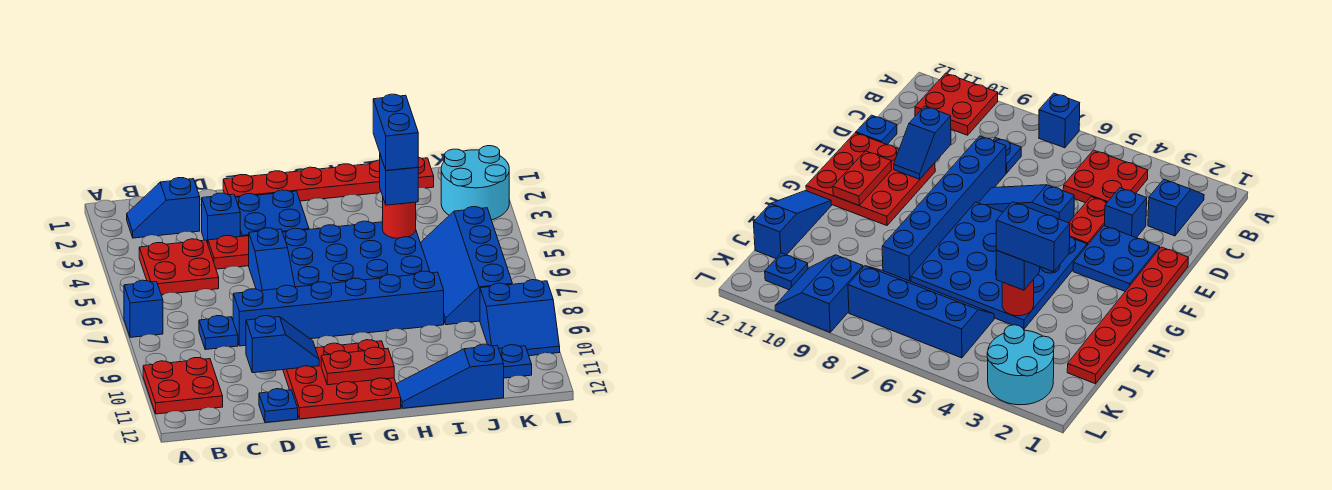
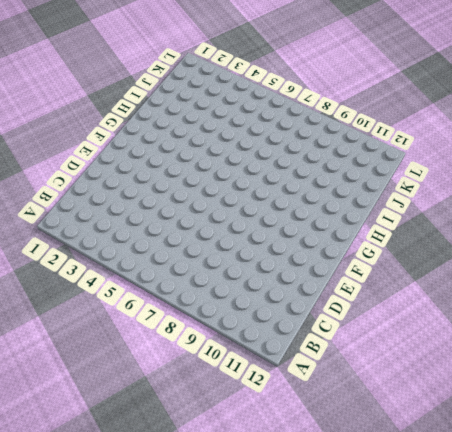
none -> blue brick A7 level 1
none -> red plate A10:B11 level 1
none -> blue slope B2:C2 level 1 top C

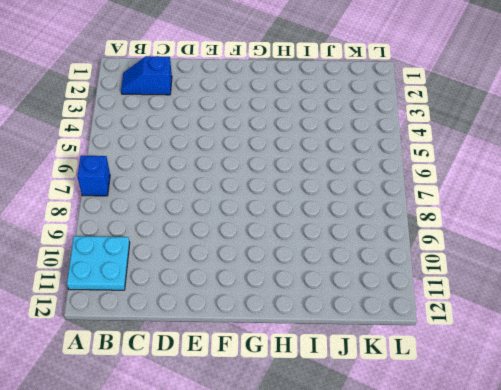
cyan plate A10:B11 level 1 -> red plate A10:B11 level 1
none -> red plate B4:C5 level 1
none -> blue plate C8 level 1
none -> blue brick D3 level 1

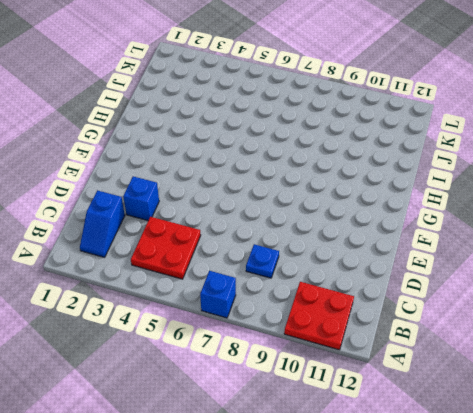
none -> red plate D4:E4 level 1
none -> blue brick D8:I8 level 1
none -> blue plate D12 level 1

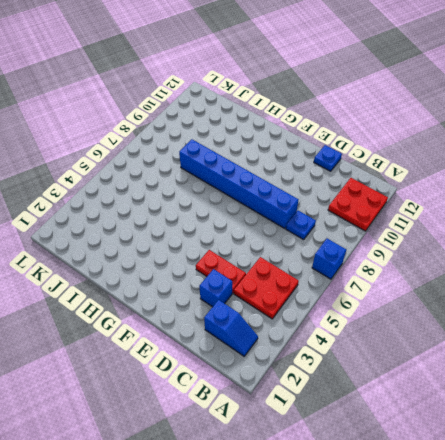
none -> red plate E1:J1 level 1
none -> blue plate E2:F3 level 1
none -> blue slope E5:E7 level 1 top 5

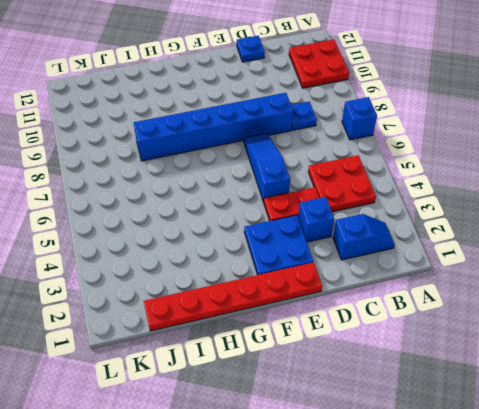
none -> red plate E10:G12 level 1
none -> blue plate F4:I7 level 1
none -> blue slope H12:J12 level 1 top J

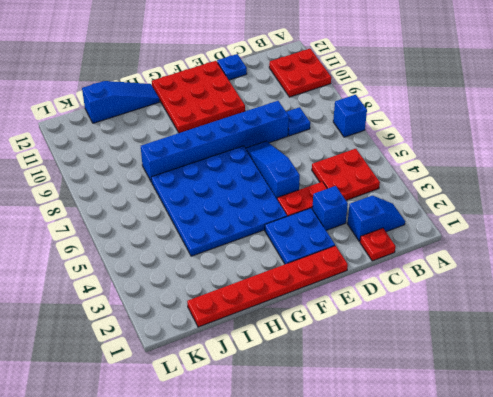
red plate C1 level 1 -> none
none -> blue slope J5:K8 level 1 top K
none -> cyan round brick K2:L3 level 1
none -> blue slope K9:L10 level 1 top 9

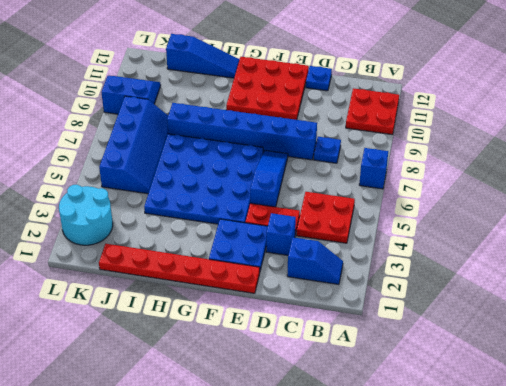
none -> blue plate K11 level 1
none -> blue slope D10:E10 level 2 top D
none -> red plate F11:G11 level 2

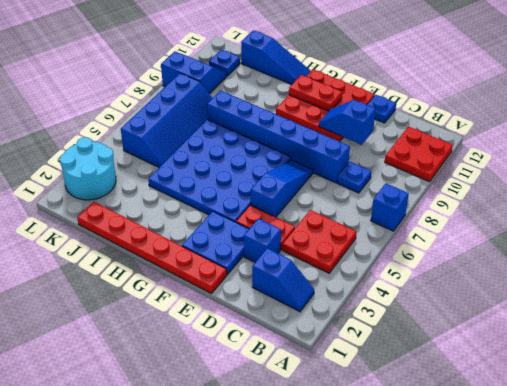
none -> red round brick I4 level 2
none -> blue brick I4 level 3
none -> blue brick I3:I4 level 4

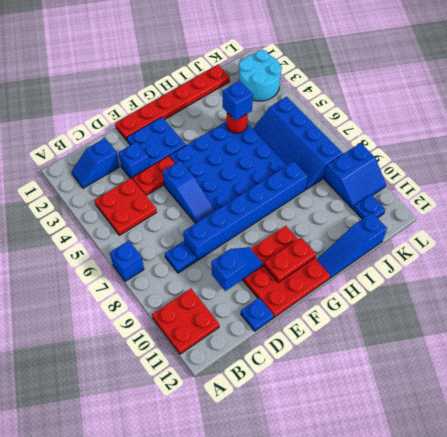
none -> blue brick I3:I4 level 4

